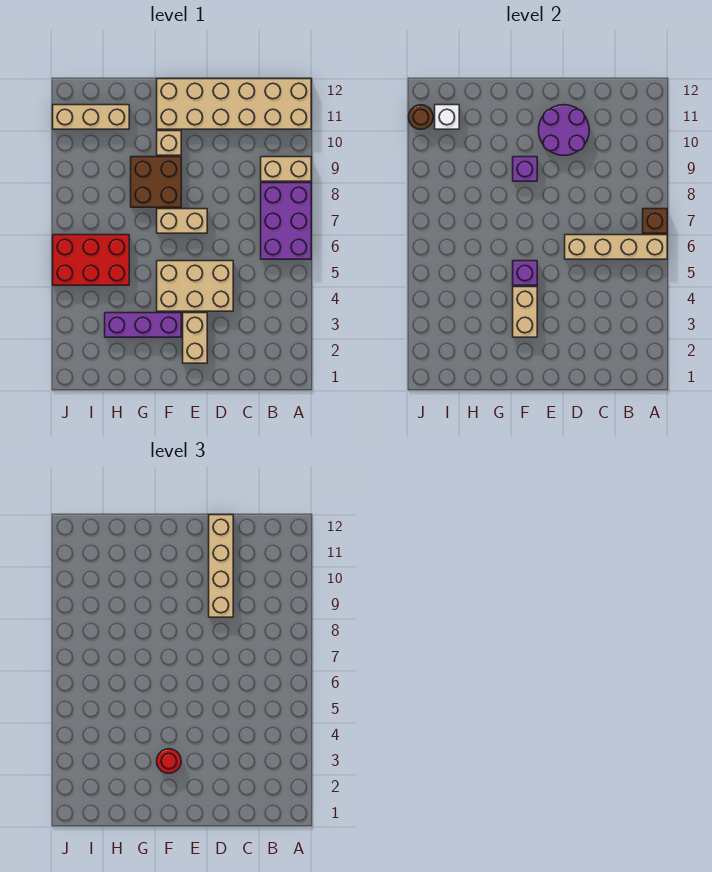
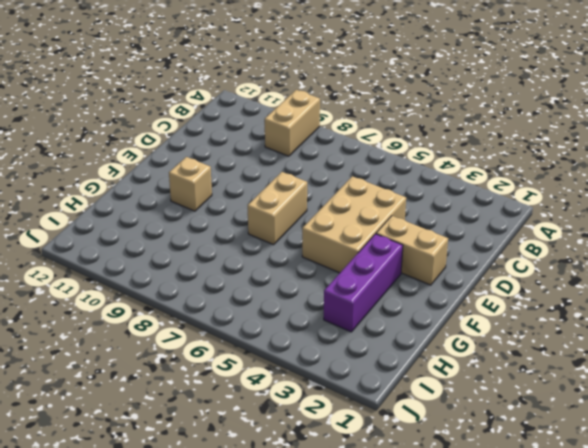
none -> purple brick A6:B8 level 1
none -> tan brick A11:F12 level 1
none -> brown brick F8:G9 level 1

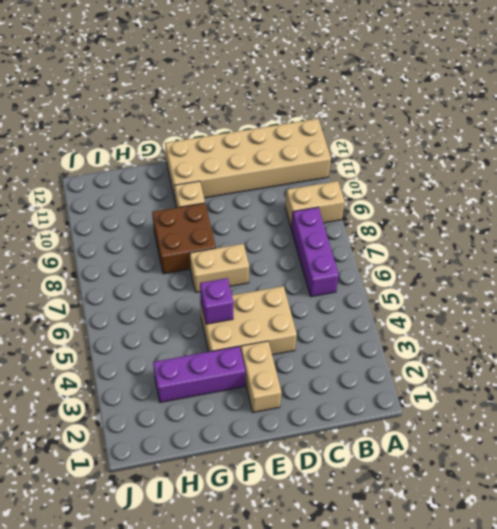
purple brick B6:B8 level 1 -> purple brick A6:B8 level 1
none -> red brick H5:J6 level 1
none -> tan brick H11:J11 level 1
none -> tan brick A6:D6 level 2

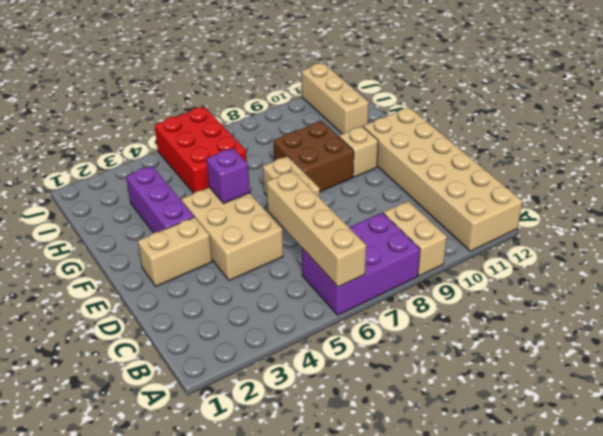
none -> brown brick A7 level 2
none -> purple round brick D10:E11 level 2
none -> tan brick F3:F4 level 2

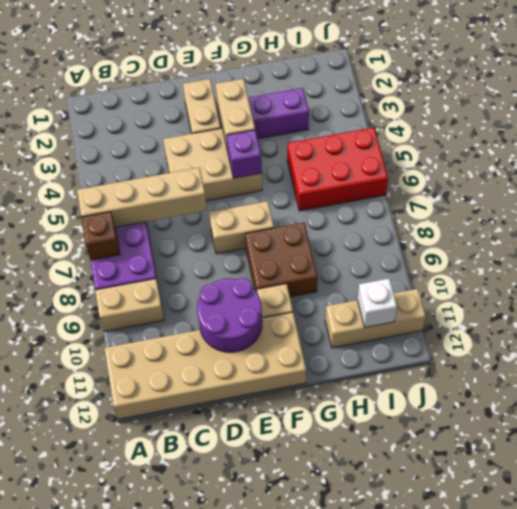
none -> purple brick F9 level 2
none -> brown round brick J11 level 2
none -> tan brick D9:D12 level 3

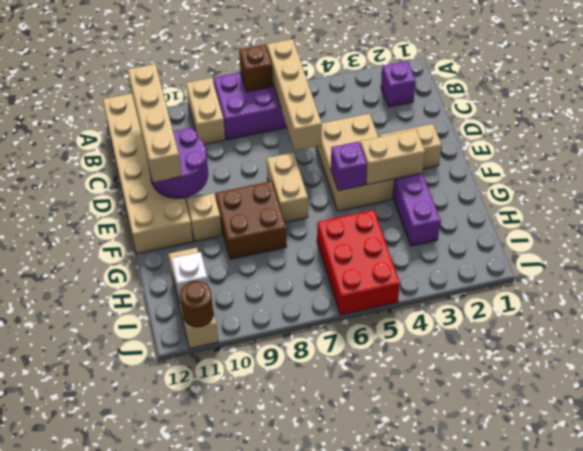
purple brick B2 level 1 -> purple brick F9 level 2
tan brick B11:E11 level 3 -> tan brick D9:D12 level 3
none -> red round brick F3 level 3

